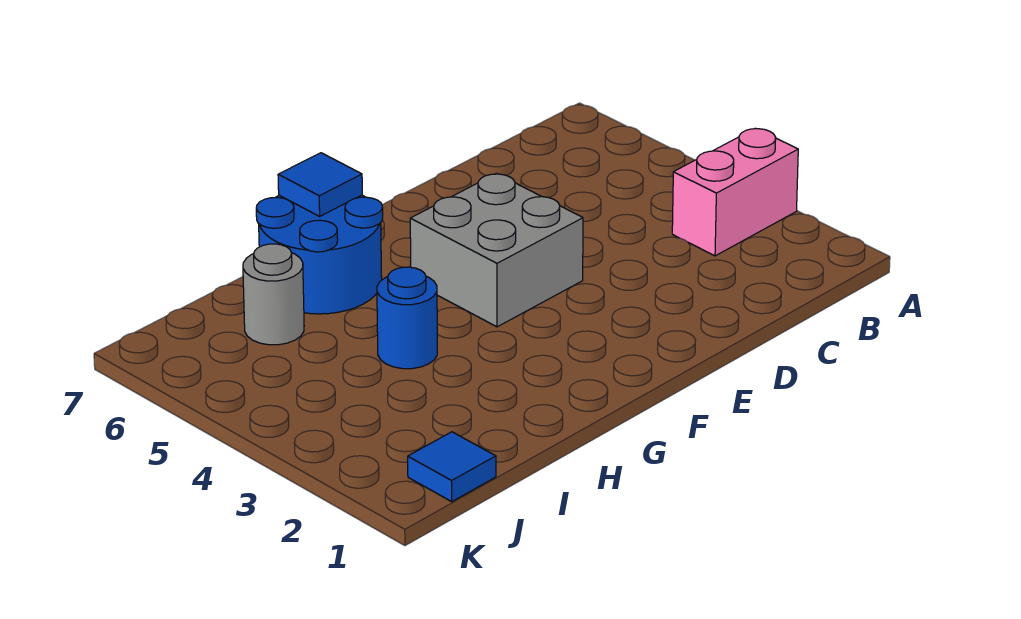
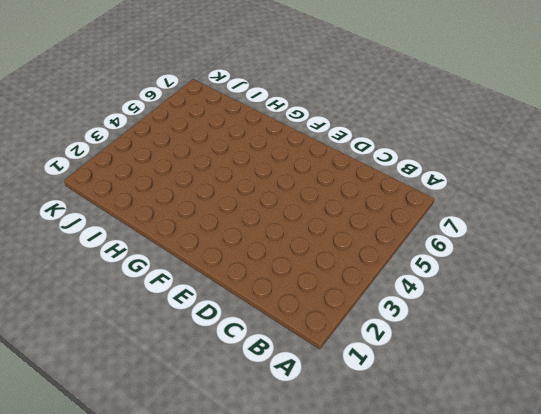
none -> pink brick A3:B3 level 1
none -> grey brick E4:F5 level 1

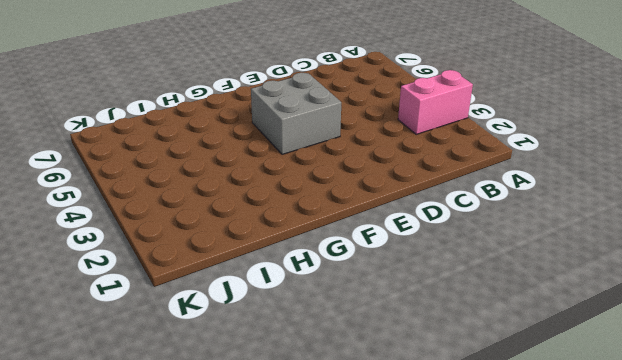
none -> blue round brick G6:H7 level 1
none -> blue round brick H4 level 1

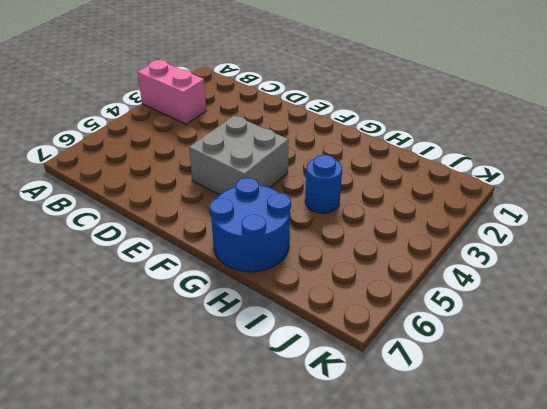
none -> grey round brick I6 level 1
none -> blue tile J1 level 1

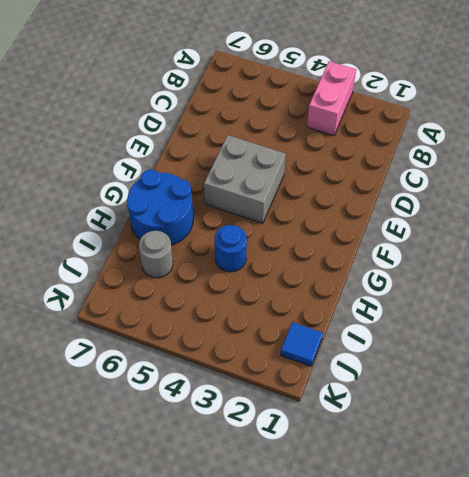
none -> blue tile G7 level 2

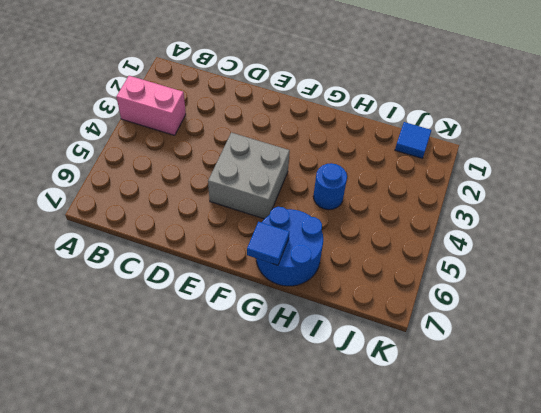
none -> grey round brick I6 level 1

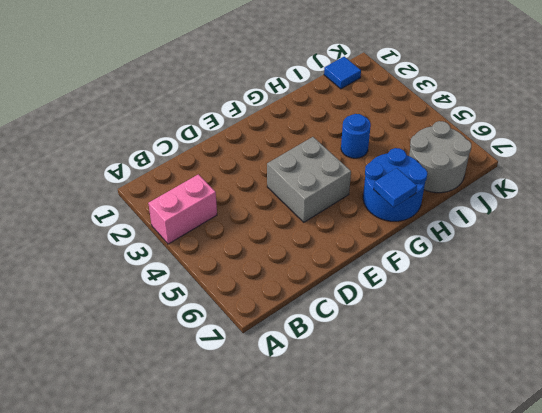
grey round brick I6:J7 level 1 -> grey round brick I6 level 1

